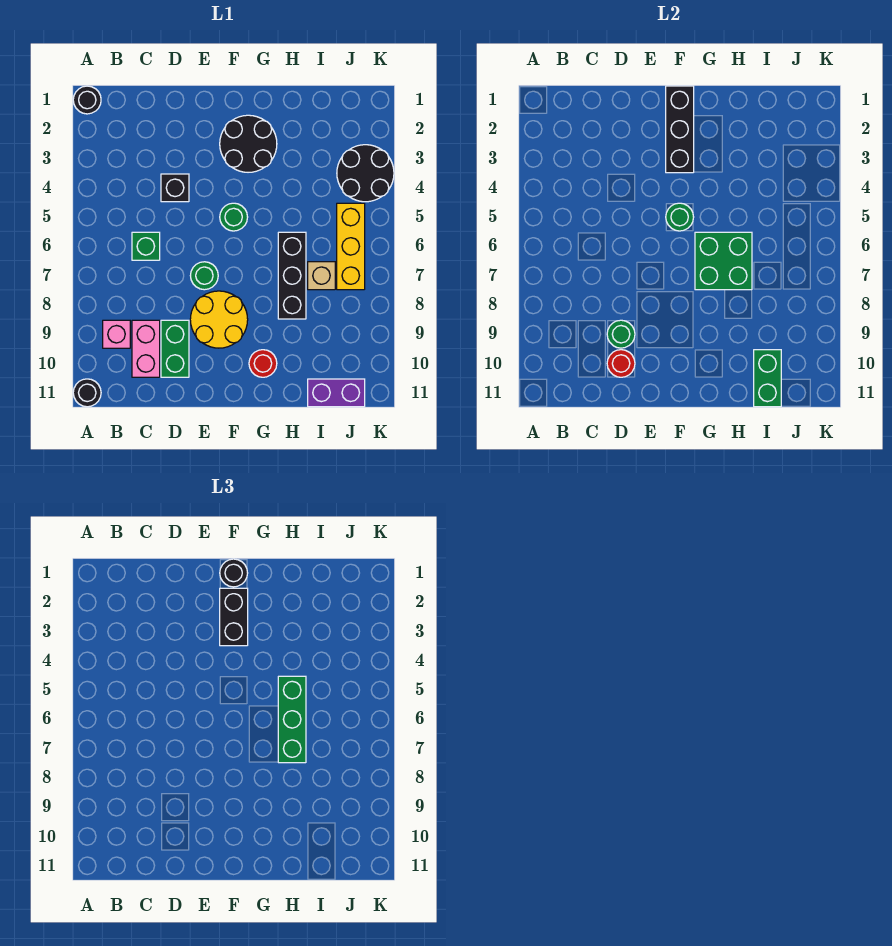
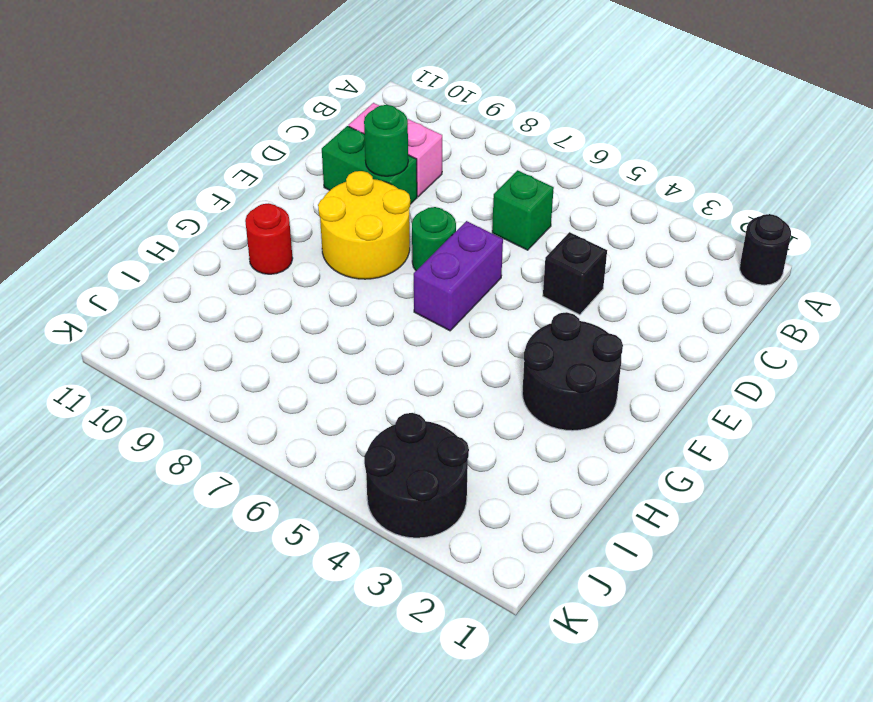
purple brick E6:F6 level 1 -> purple brick I11:J11 level 1
none -> black round brick A11 level 1
none -> pink brick B9 level 1
none -> green round brick F5 level 1

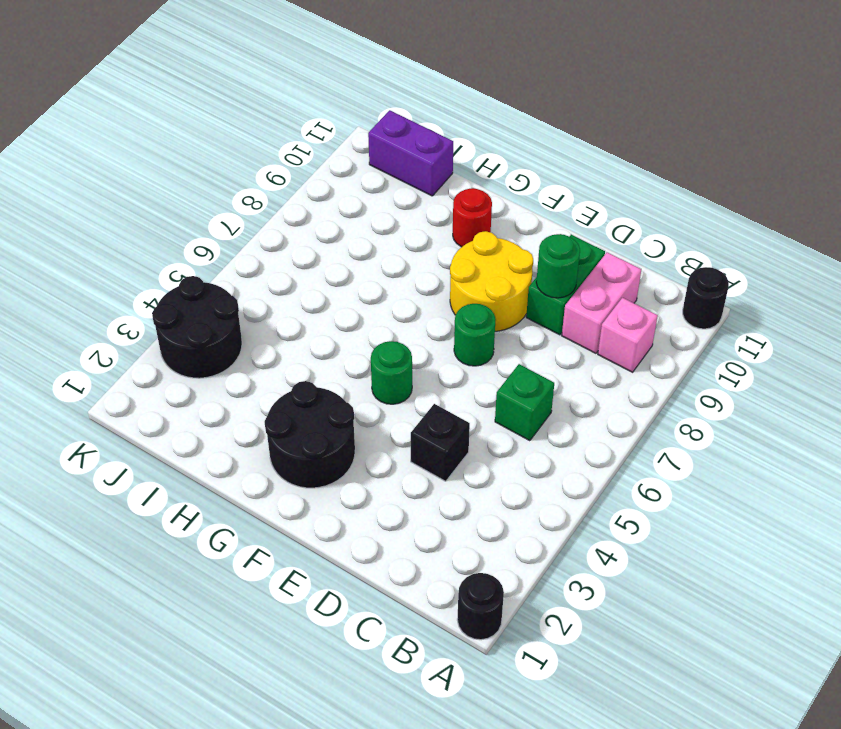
none -> black brick H6:H8 level 1
none -> tan brick I7 level 1
none -> yellow brick J5:J7 level 1

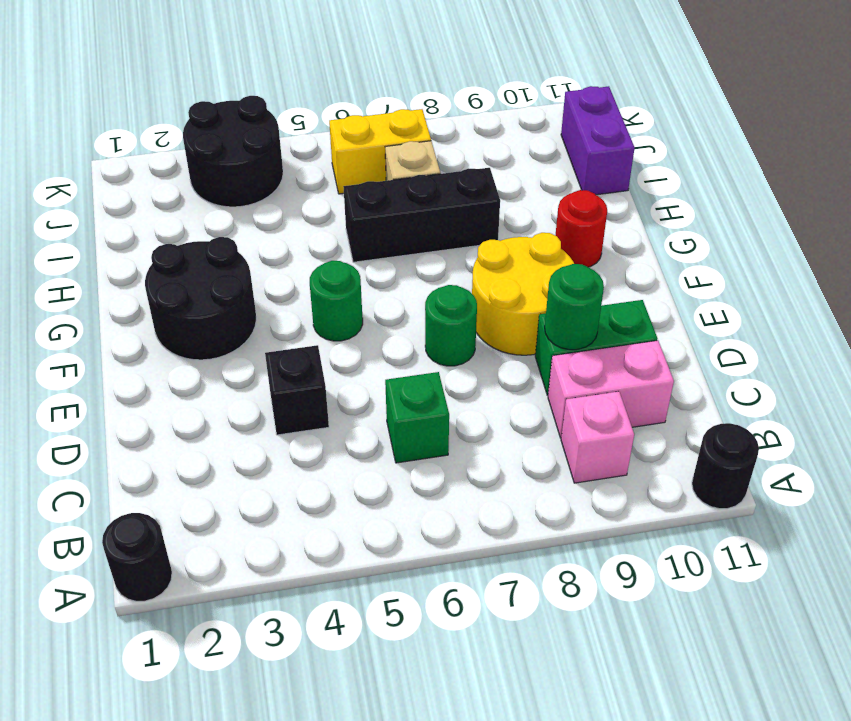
yellow brick J6:J7 level 1 -> yellow brick J5:J7 level 1
none -> red round brick D10 level 2
none -> black brick F1:F3 level 2
none -> green round brick F5 level 2

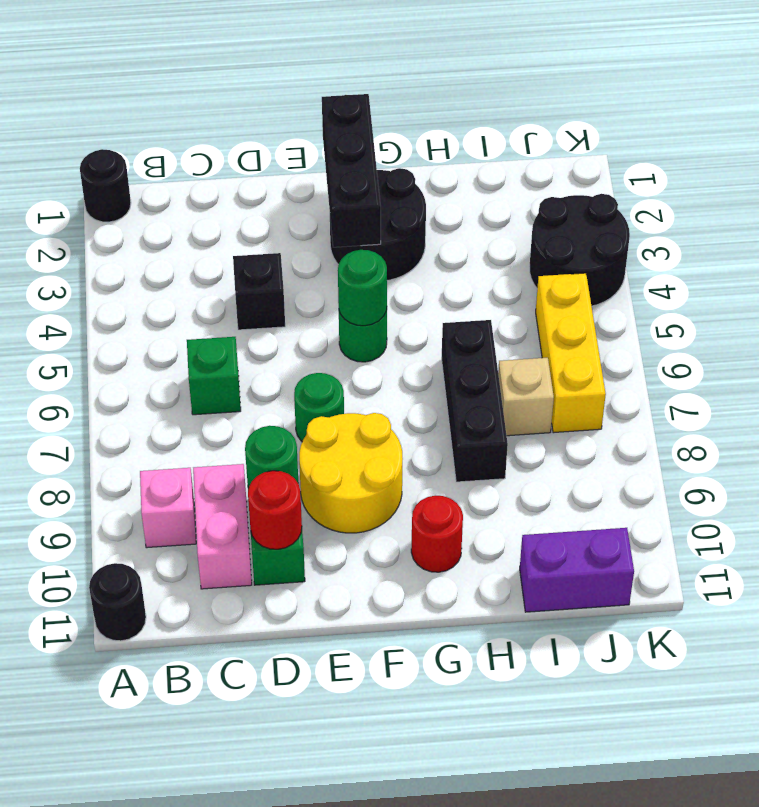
none -> green brick G6:H7 level 2
none -> green brick I10:I11 level 2
none -> black round brick F1 level 3

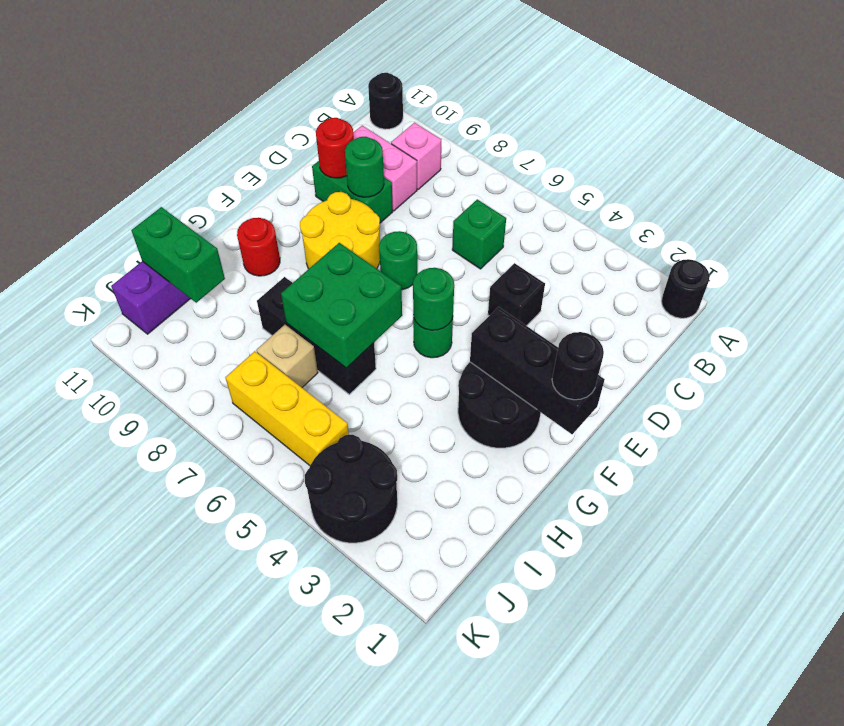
none -> black brick F2:F3 level 3
none -> green brick H5:H7 level 3

